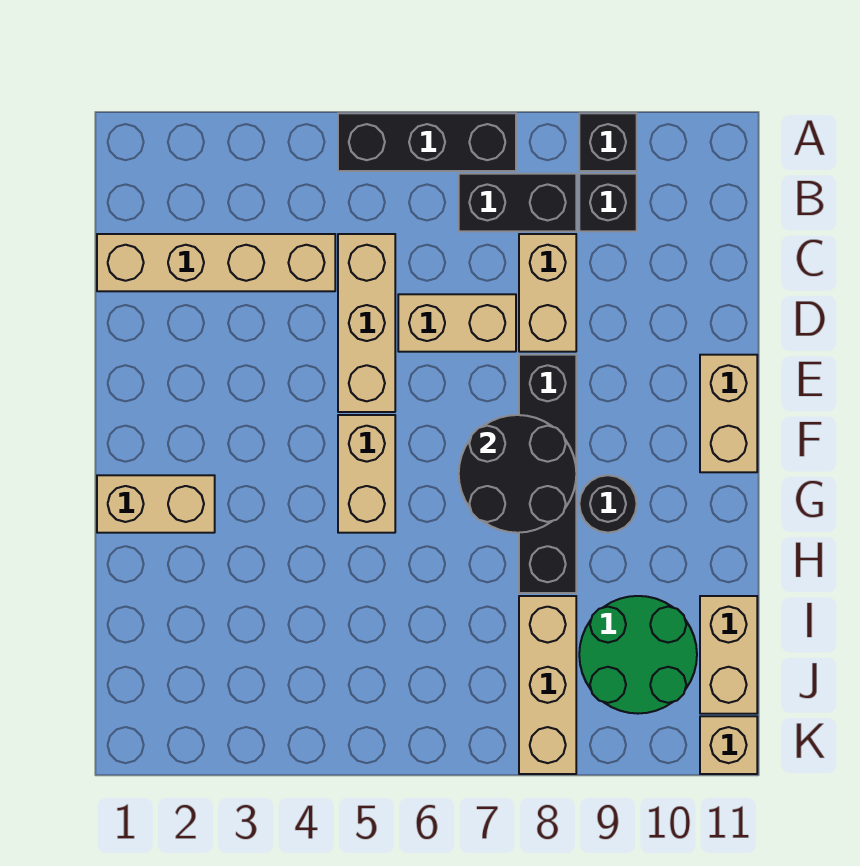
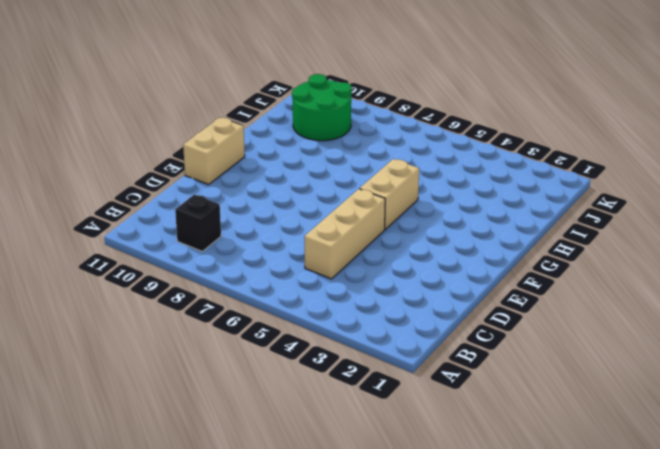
none -> black brick A5:A7 level 1
none -> black brick A9 level 1
none -> black brick B7:B8 level 1

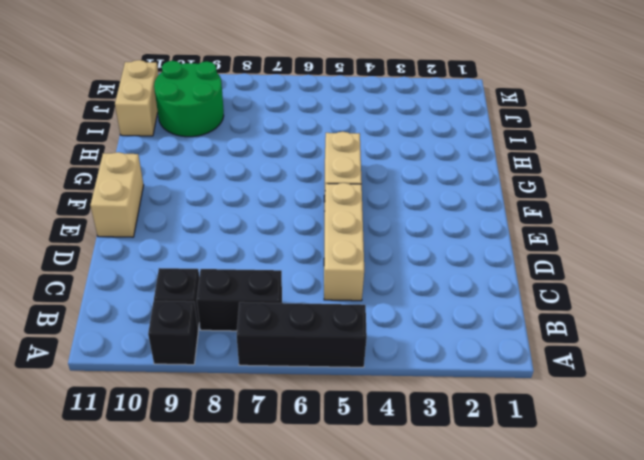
none -> tan brick C1:C4 level 1
none -> tan brick C8:D8 level 1
none -> tan brick D6:D7 level 1

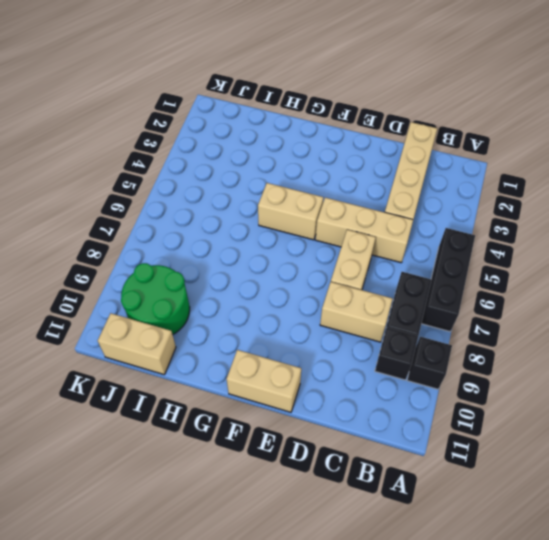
none -> black brick E8:H8 level 1
none -> tan brick G1:G2 level 1
none -> black round brick G9 level 1

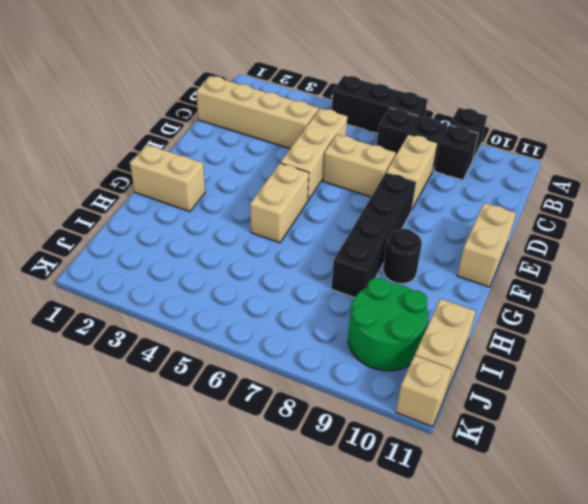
none -> tan brick I8:K8 level 1
none -> black round brick F7:G8 level 2

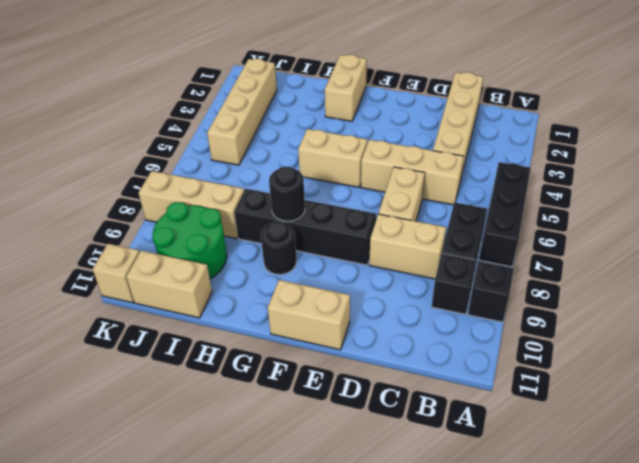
black round brick G8 level 2 -> black round brick F7:G8 level 2
tan brick J2:J5 level 1 -> none

